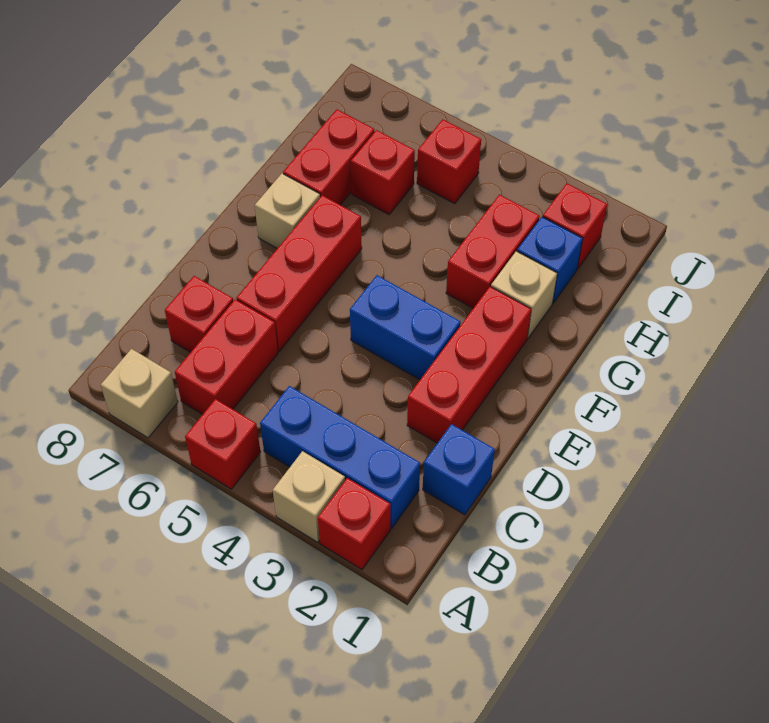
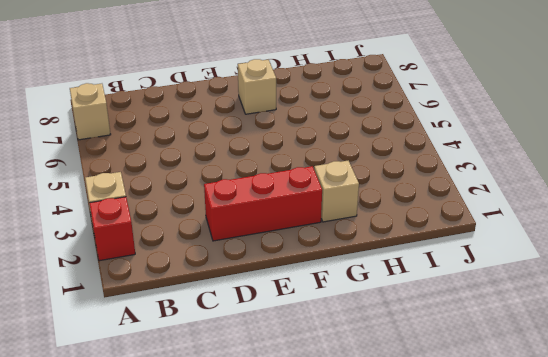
none -> red brick A5 level 1
none -> blue brick B2:B4 level 1
none -> red brick B6:C6 level 1

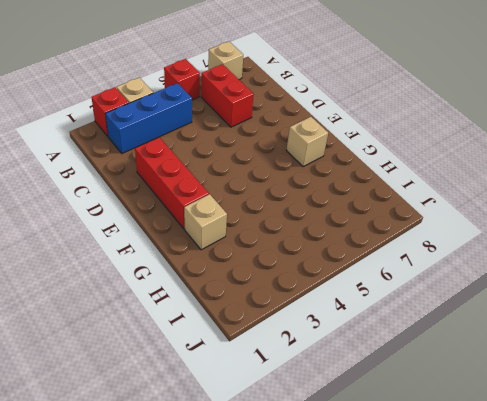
none -> blue brick C1 level 1
none -> red brick C7 level 1
none -> red brick D6:F6 level 1

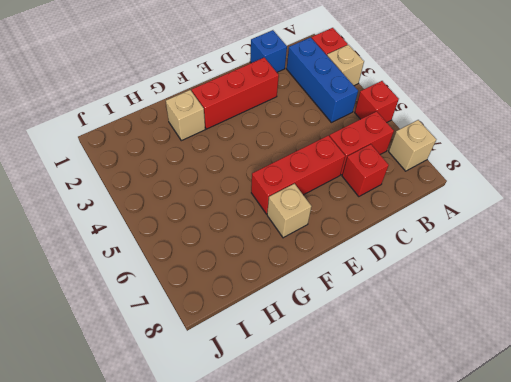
none -> blue brick E3:E4 level 1
none -> red brick G3:H3 level 1
none -> red brick G7:H7 level 1

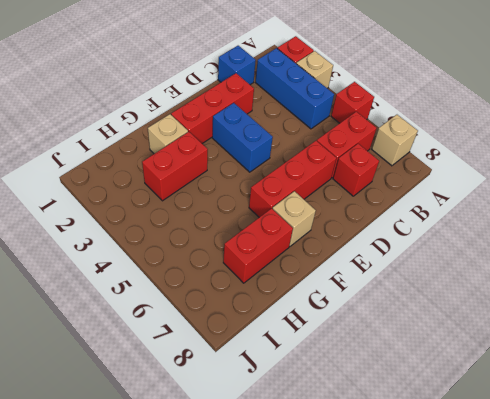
none -> blue brick H2 level 1
none -> red brick H6 level 1
none -> red brick I2 level 1

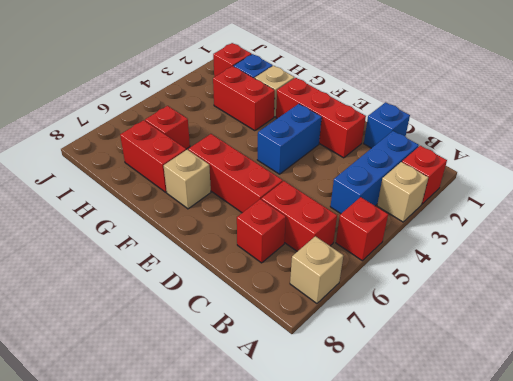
none -> red brick I5 level 1

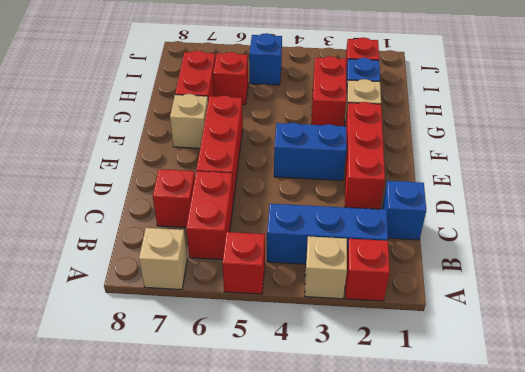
blue brick I5 level 1 -> red brick I5 level 1

